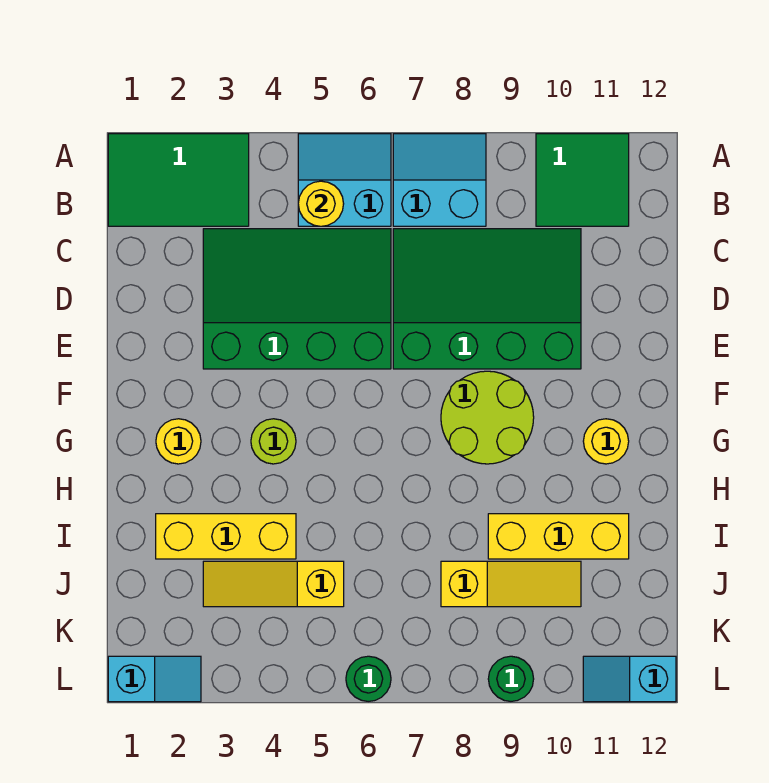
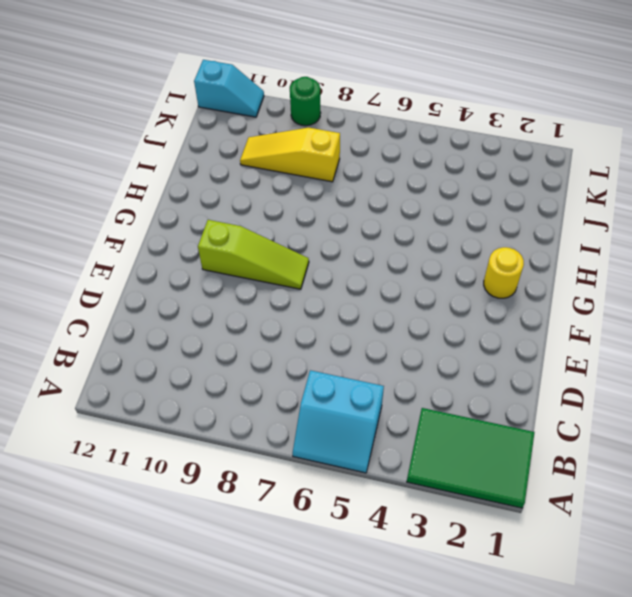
lime slope F8:F10 level 1 top 10 -> lime round brick F8:G9 level 1
none -> cyan slope A7:B8 level 1 top B
none -> green tile A10:B11 level 1
none -> green slope C3:E6 level 1 top E

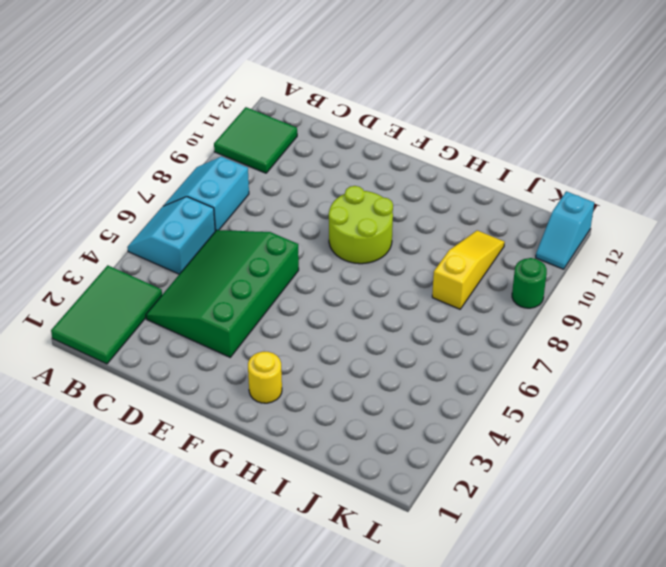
none -> green slope C7:E10 level 1 top E
none -> lime round brick G4 level 1
none -> yellow round brick G11 level 1

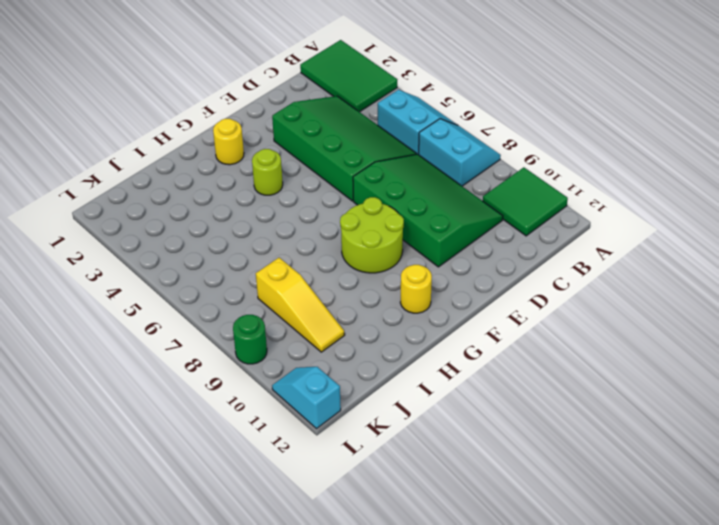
none -> yellow brick I2:I4 level 1
none -> yellow brick I9:I11 level 1
none -> yellow slope J3:J5 level 1 top 5

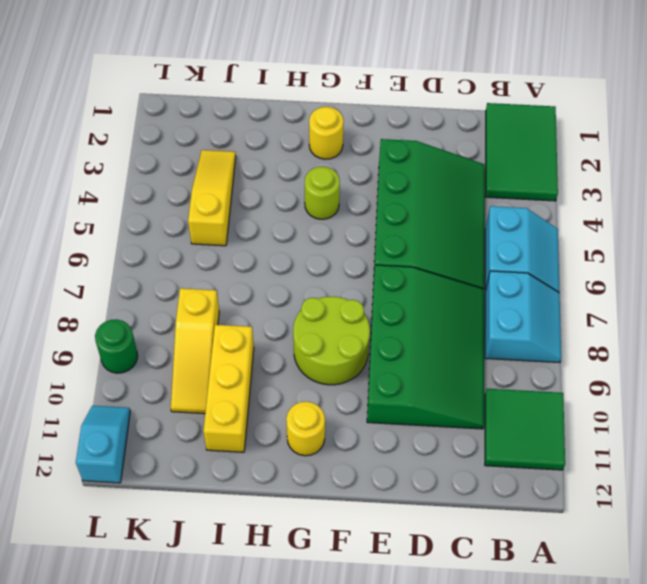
none -> yellow brick I2:I4 level 1
none -> cyan slope L1:L2 level 1 top 1
none -> green round brick L6 level 1

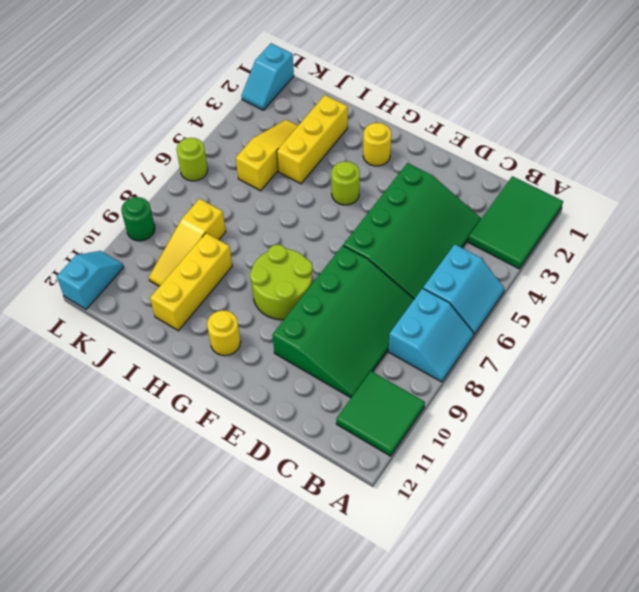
lime round brick L6 level 1 -> green round brick L6 level 1
none -> yellow round brick B5 level 2

